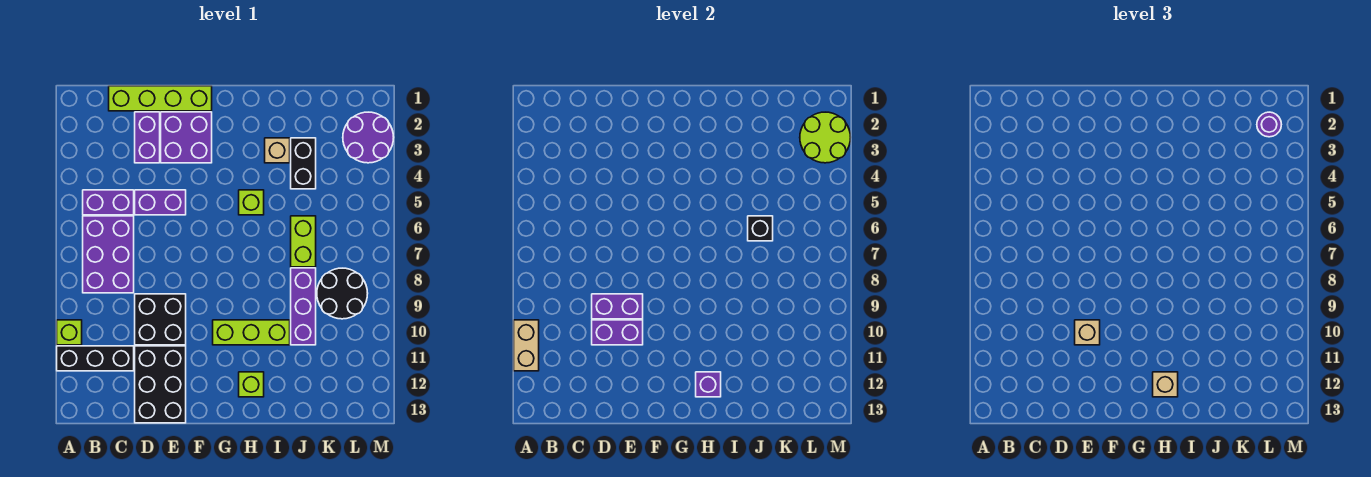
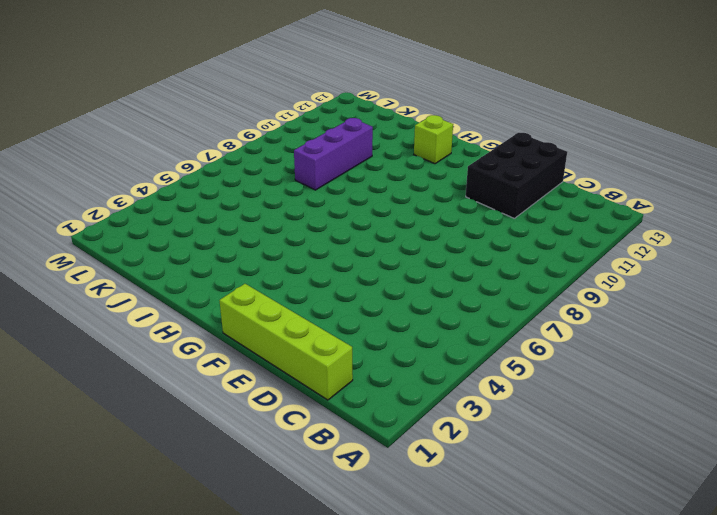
none -> lime brick A10 level 1
none -> black brick A11:C11 level 1
none -> purple brick B5:C5 level 1

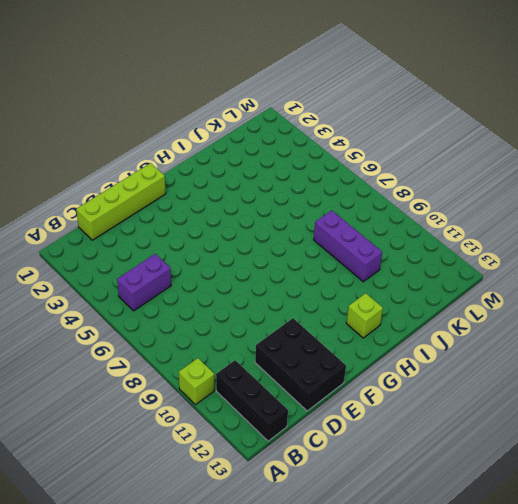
black brick B11:B13 level 1 -> black brick A11:C11 level 1
none -> purple brick B6:C8 level 1
none -> purple brick D2:D3 level 1
none -> purple brick D5:E5 level 1

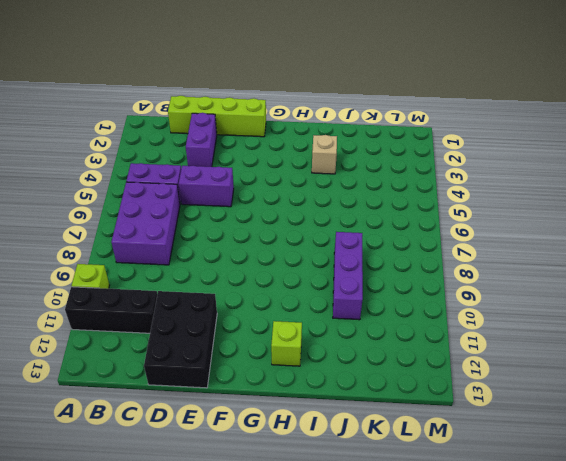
none -> black brick D9:E10 level 1
none -> purple brick E2:F3 level 1
none -> lime brick G10:I10 level 1

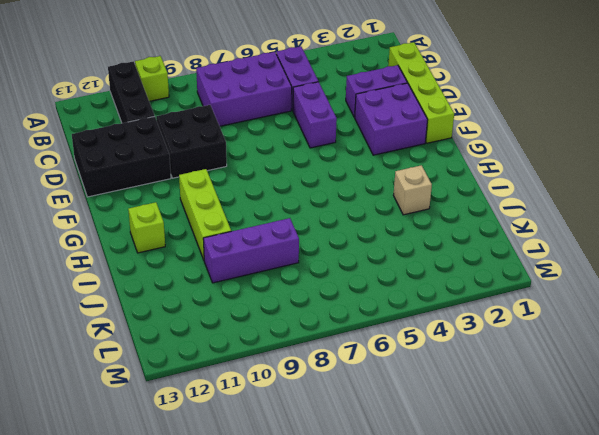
none -> lime brick H5 level 1
none -> black brick J3:J4 level 1
none -> lime brick J6:J7 level 1

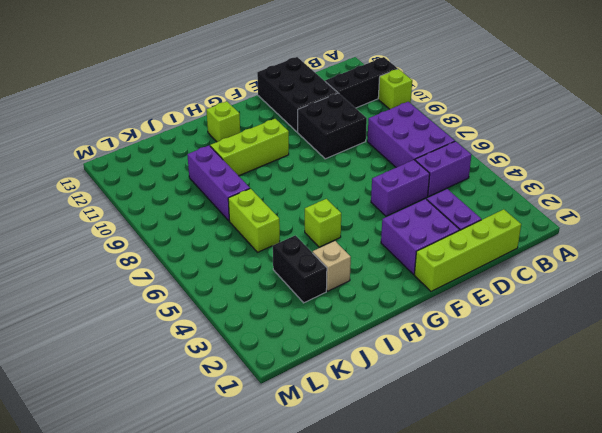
none -> black round brick K8:L9 level 1
none -> purple round brick L2:M3 level 1
none -> tan brick A10:A11 level 2

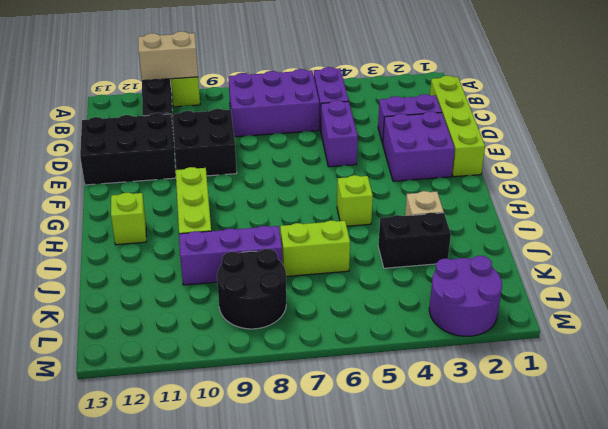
none -> purple brick D9:E9 level 2
none -> purple brick D10:E10 level 2
none -> purple brick H12 level 2

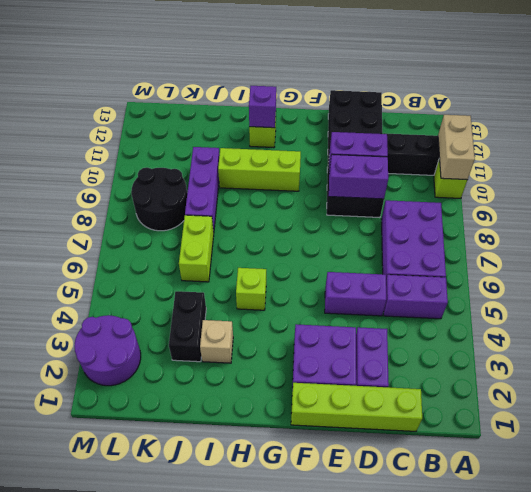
none -> black brick J6 level 2
none -> lime round brick L2:M3 level 2
none -> tan brick E10 level 3

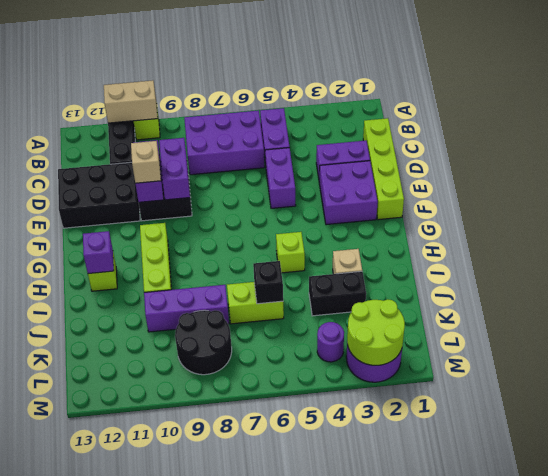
purple round brick L4 level 1 -> purple round brick L2 level 3
none -> tan brick H12 level 3

